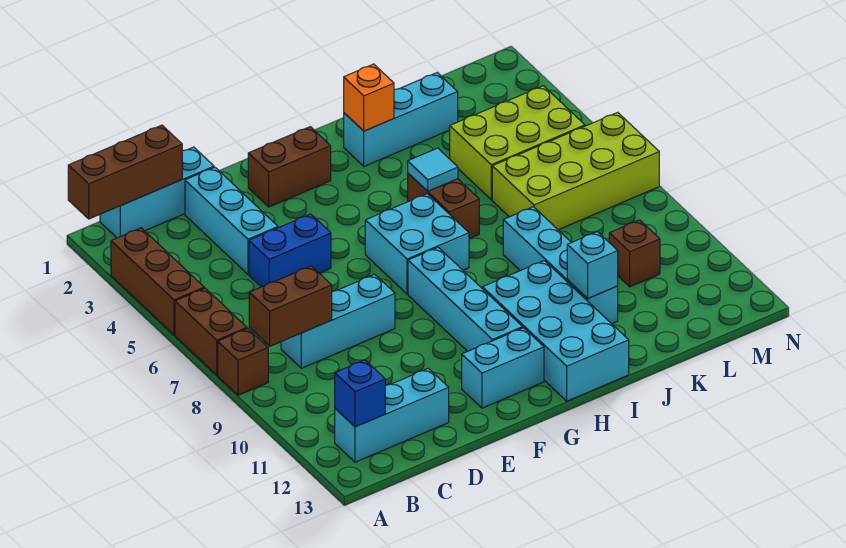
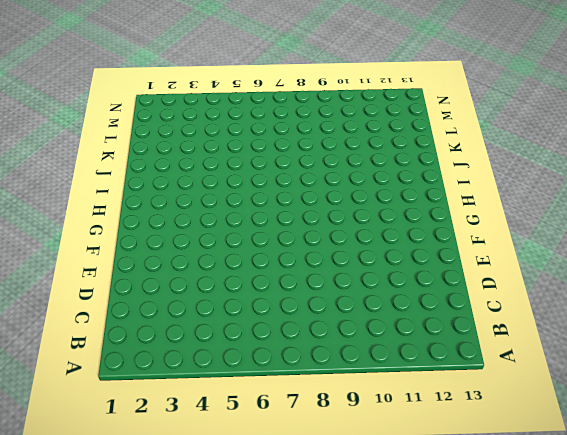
none -> brown brick A3:A5 level 1
none -> brown brick A6:A7 level 1
none -> brown brick A8 level 1

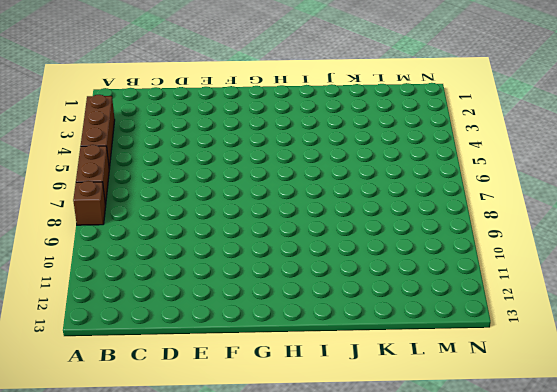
none -> cyan brick B1:D1 level 1
none -> cyan brick B12:D12 level 1
none -> cyan brick C8:E8 level 1

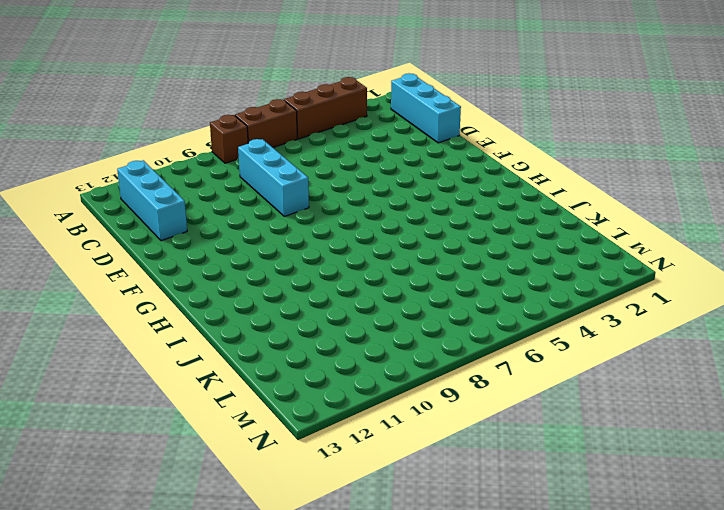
none -> cyan brick D2:D4 level 1
none -> blue brick D5:E5 level 1
none -> brown brick F2:G2 level 1

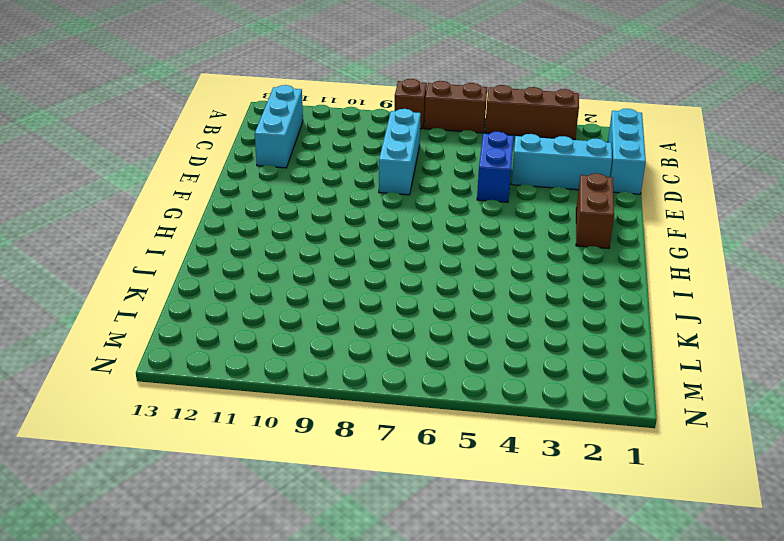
none -> cyan brick F12:G12 level 1
none -> cyan brick G6:H7 level 1
none -> cyan brick G8:G11 level 1

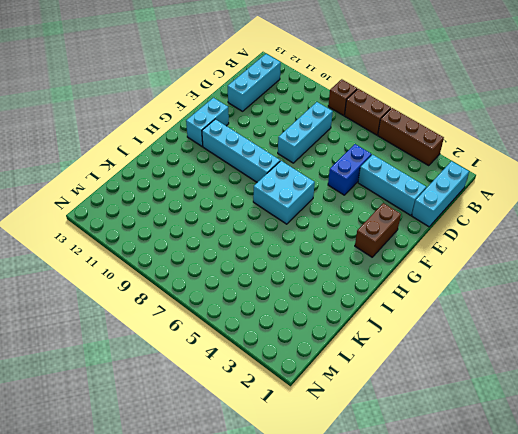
none -> cyan brick H10:I13 level 1
none -> cyan brick I2:K2 level 1
none -> brown brick I5:I6 level 1

